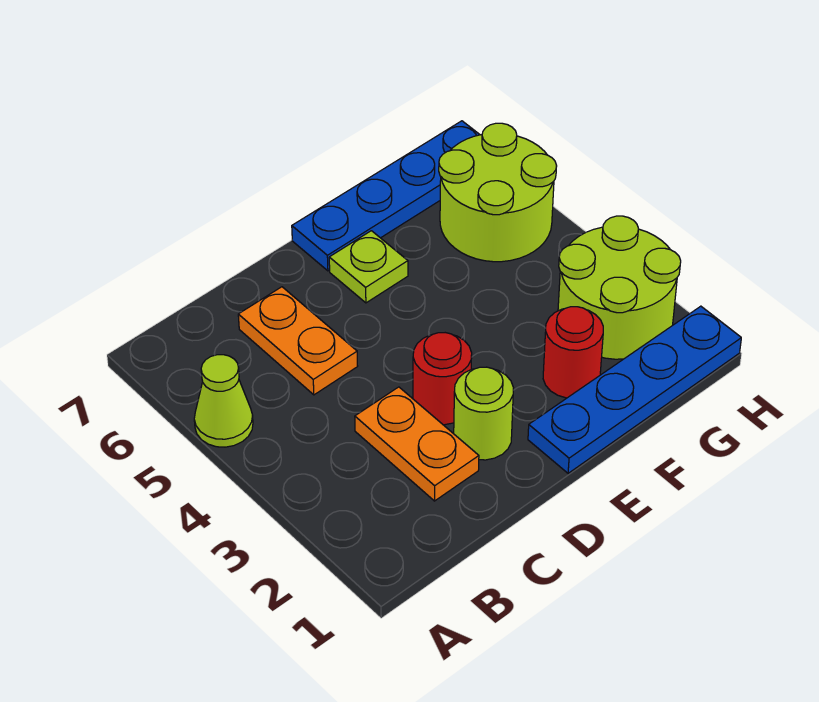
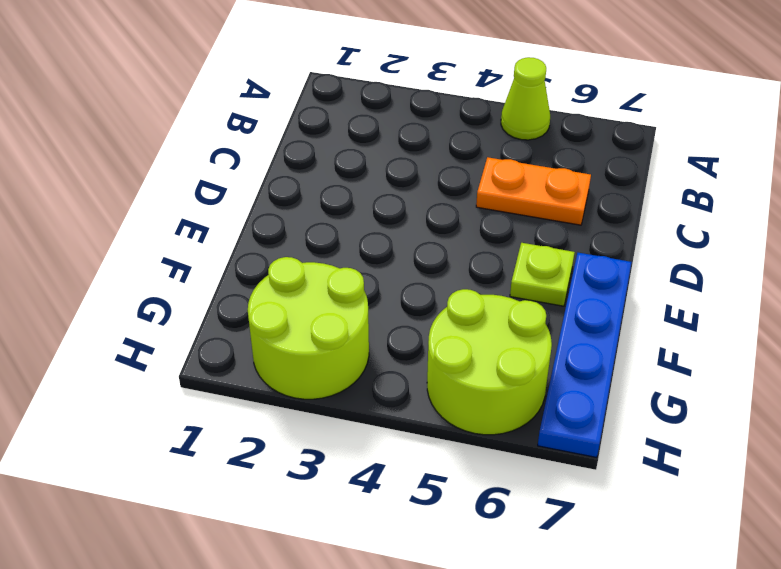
none -> orange plate C2:C3 level 1
none -> lime round brick D2 level 1

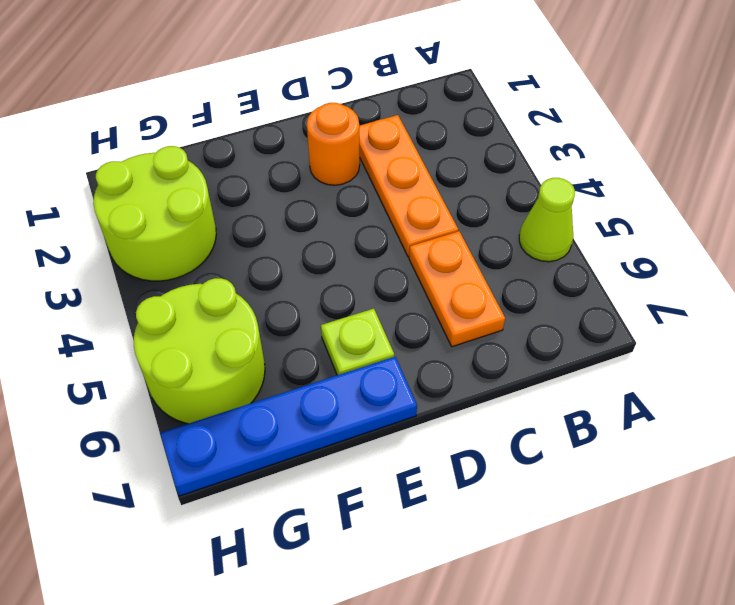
orange plate C2:C4 level 1 -> orange plate C2:C3 level 1
orange round brick D2 level 1 -> lime round brick D2 level 1
none -> red round brick D3 level 1
none -> blue plate E1:H1 level 1

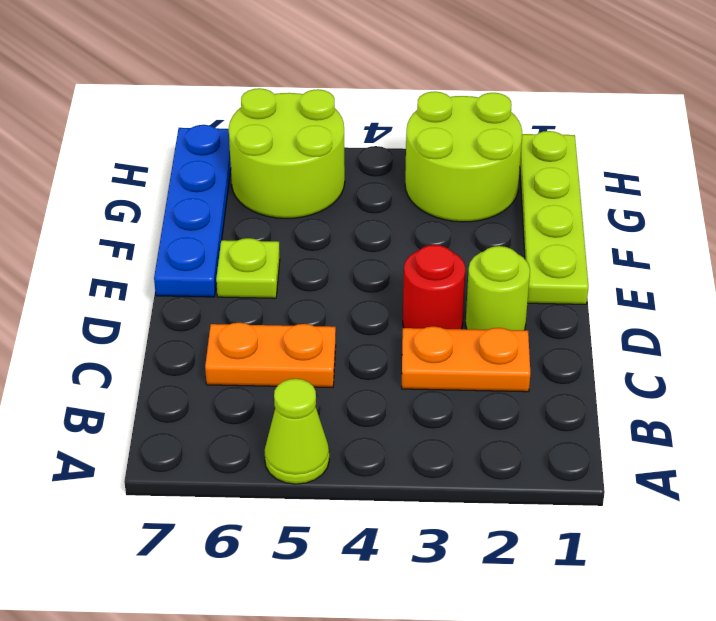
lime plate E1:H1 level 1 -> blue plate E1:H1 level 1
none -> red round brick F2 level 1

